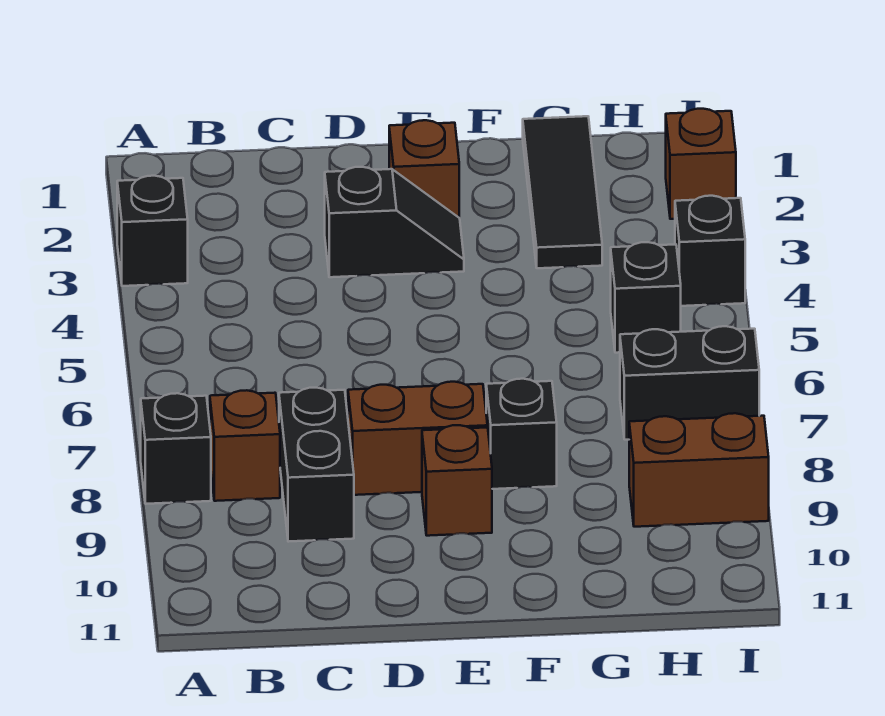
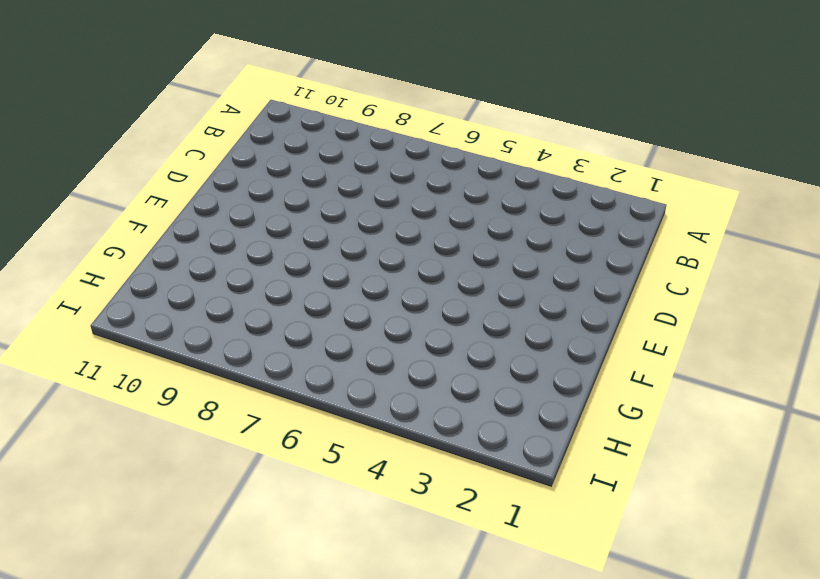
none -> black brick A3 level 1
none -> black brick A8 level 1
none -> brown brick B8 level 1

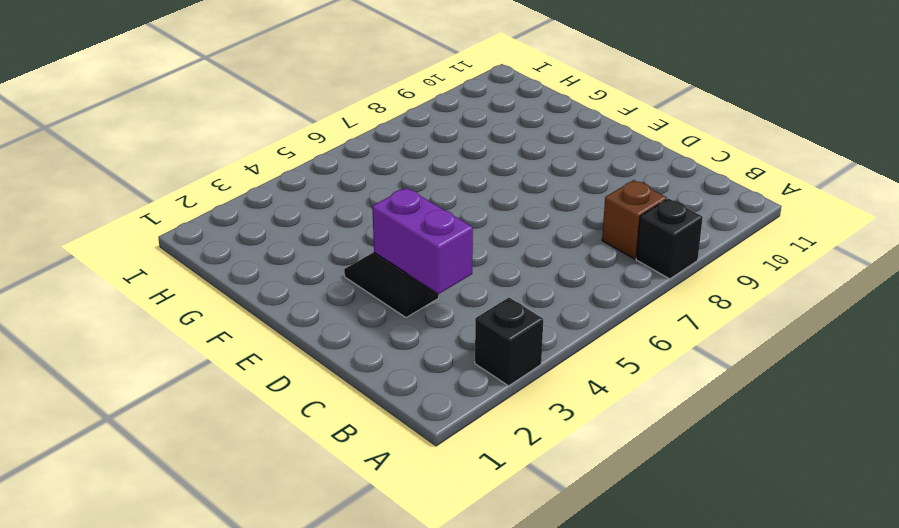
purple brick C3:D3 level 2 -> none
none -> black brick C8:C9 level 1
none -> brown brick D8:E8 level 1
none -> brown brick E2 level 1

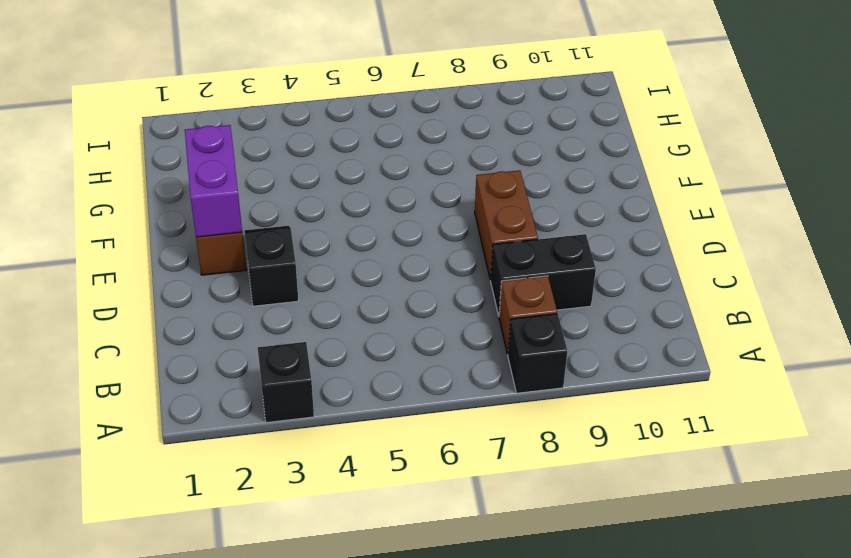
purple brick E2:F2 level 2 -> none
none -> brown brick E9 level 1
none -> black brick F8 level 1
none -> black tile G1:G3 level 1

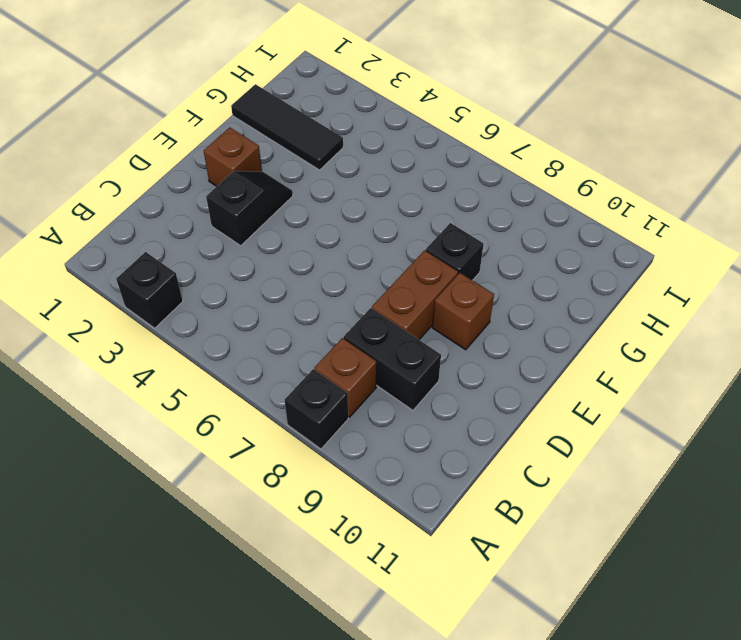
none -> black brick H5 level 1
none -> black brick H7:I7 level 1
none -> brown brick H9:I9 level 1

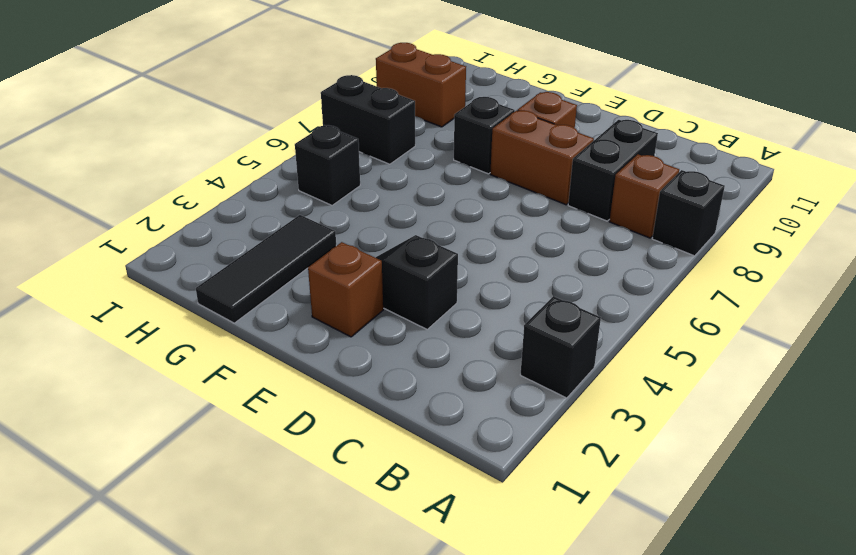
none -> brown brick I2 level 1
none -> black brick I4 level 1

